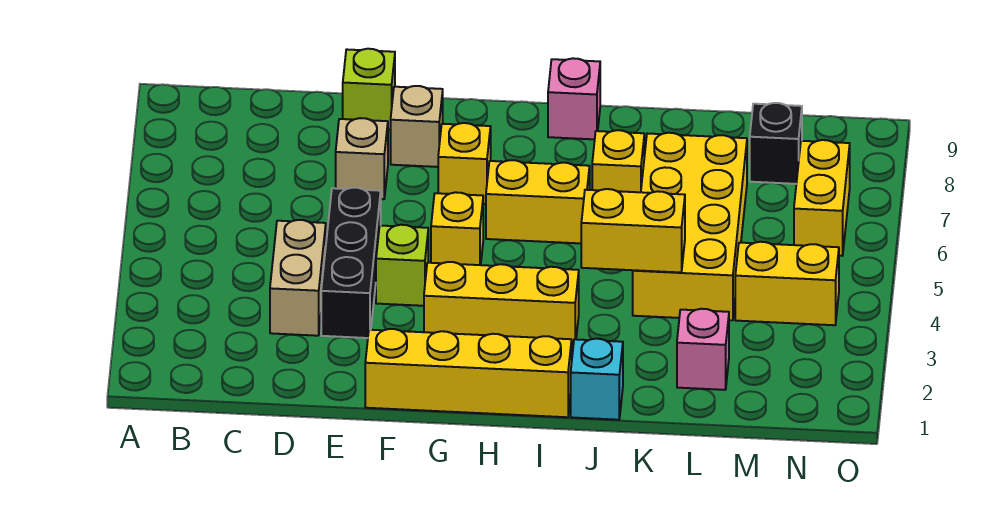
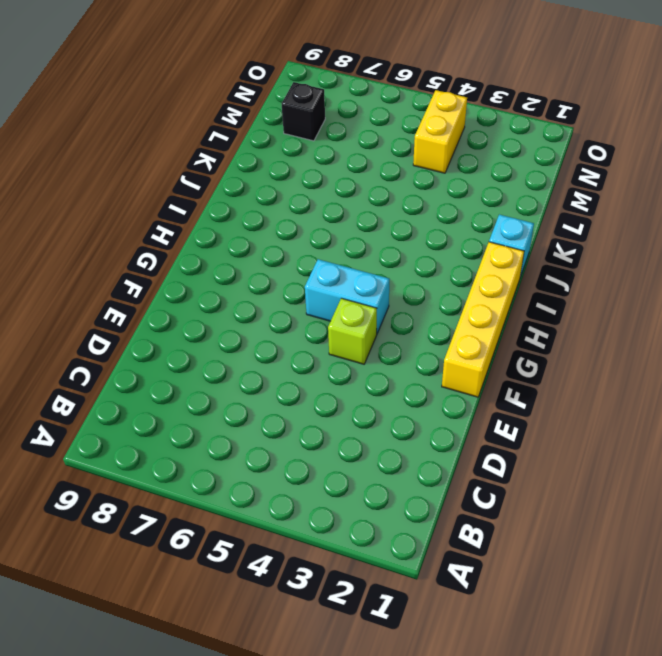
cyan brick G4:G5 level 1 -> yellow brick G5 level 1
none -> tan brick D3:D4 level 1
none -> black brick E3:E5 level 1
none -> tan brick E7 level 1

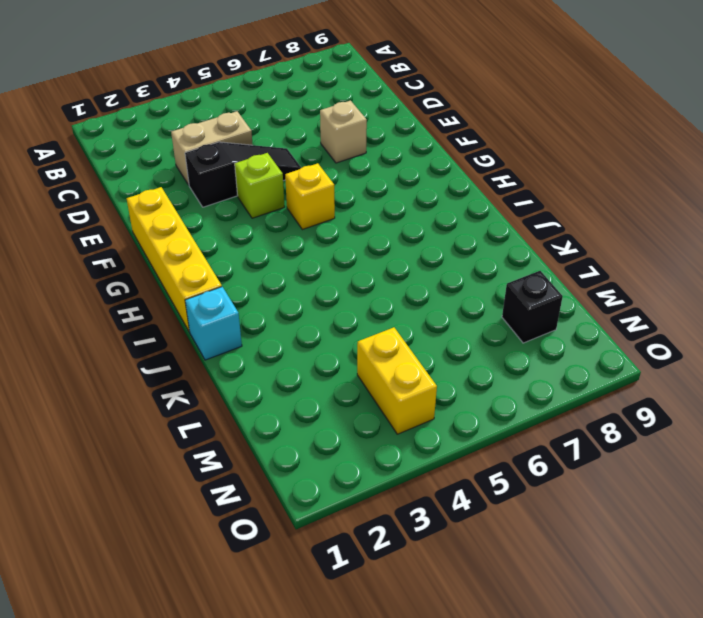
black slope E3:E5 level 1 top 3 -> black brick E3:E5 level 1
none -> lime brick E9 level 1
none -> tan brick F8 level 1
none -> yellow brick G3:I3 level 1

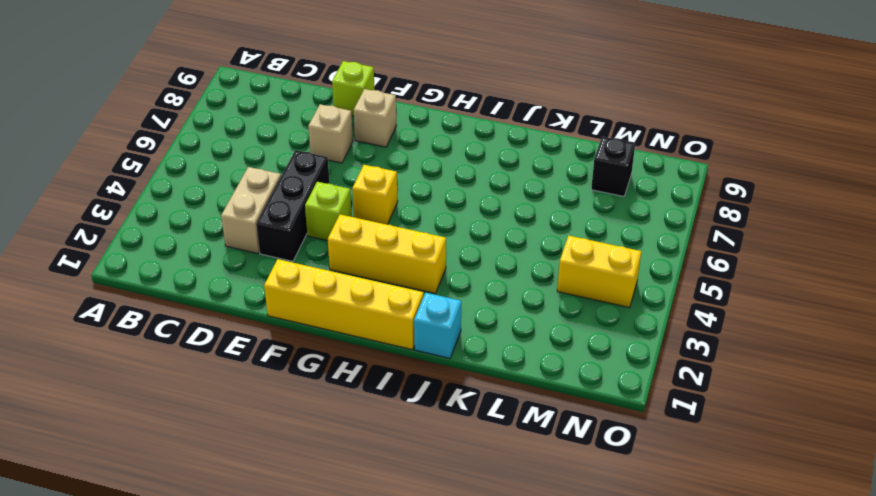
none -> yellow brick G7 level 1
none -> yellow brick H6:I6 level 1
none -> pink brick I9 level 1

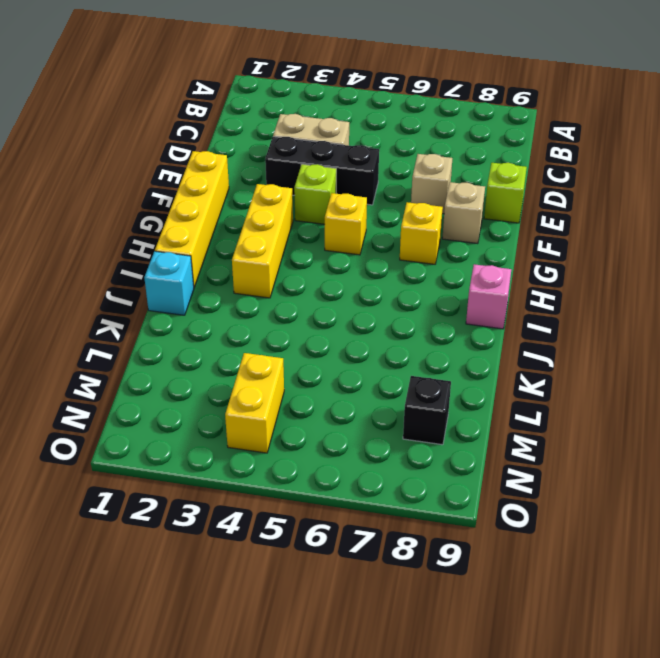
none -> yellow brick H6:I6 level 1
none -> yellow brick J7 level 1
none -> yellow brick K4:L7 level 1

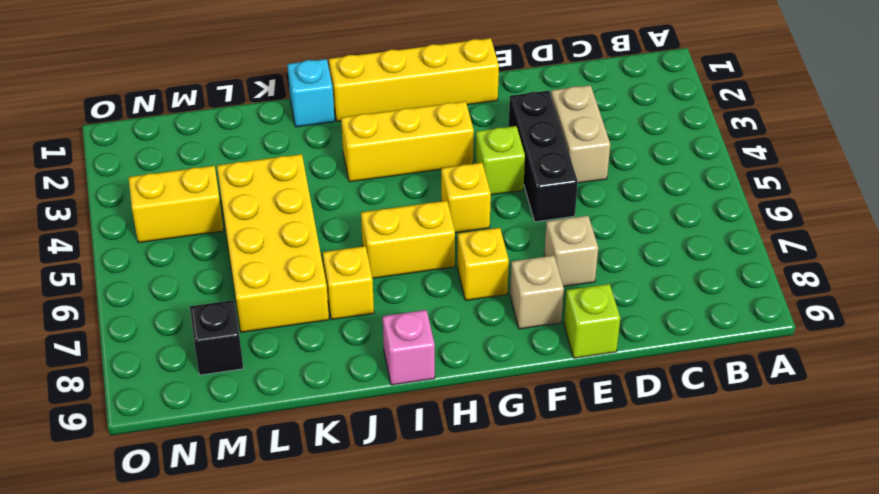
none -> pink brick L2 level 1
none -> yellow brick N6:N7 level 1
none -> yellow brick J4:K4 level 2

